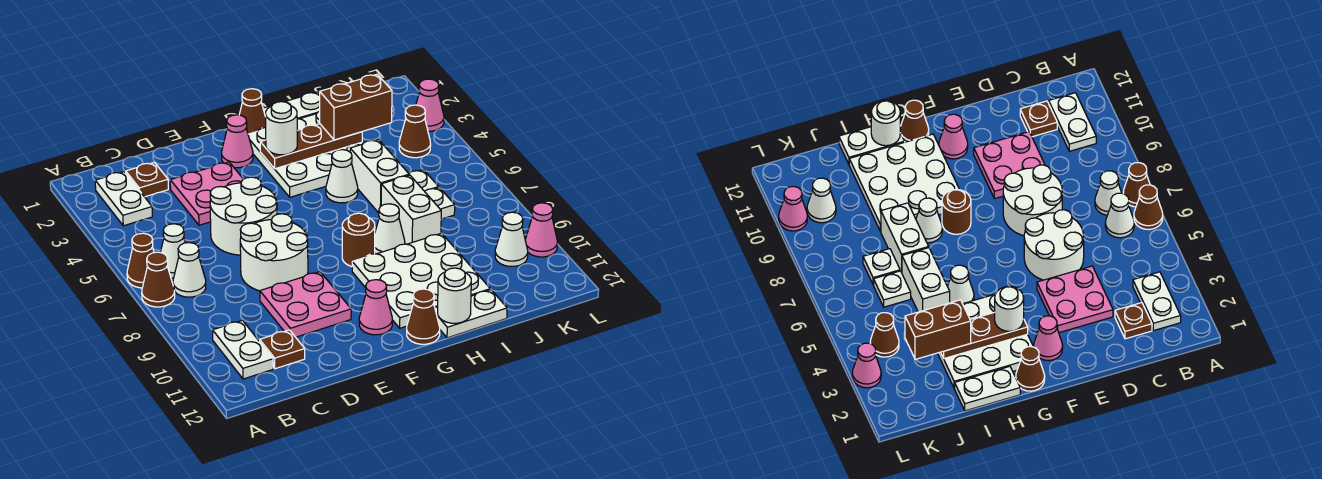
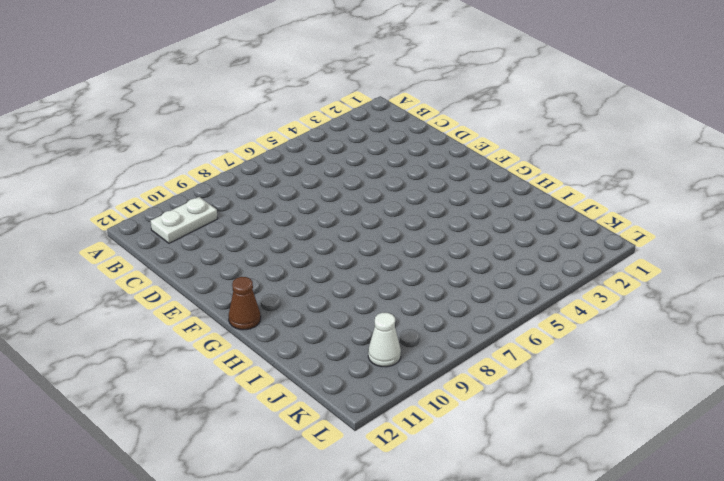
none -> brown cone A6 level 1
none -> brown cone A7 level 1
none -> white plate B2:B3 level 1
none -> white cone B6 level 1

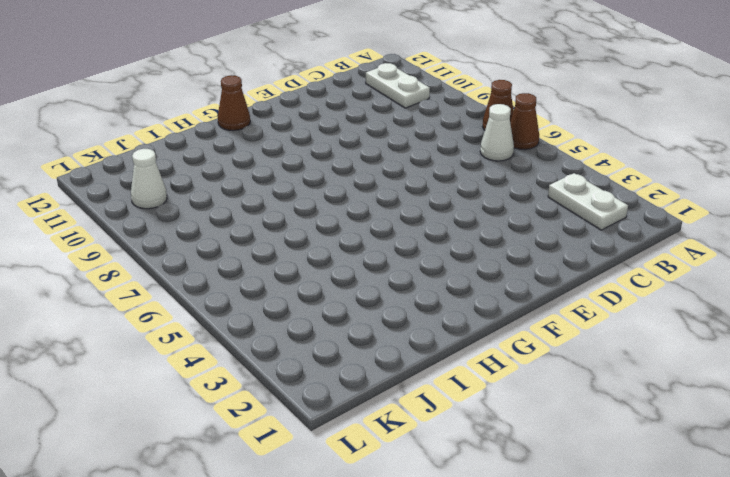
none -> white cone B7 level 1
none -> brown plate C2 level 1
none -> brown plate C11 level 1
none -> pink plate D3:E4 level 1

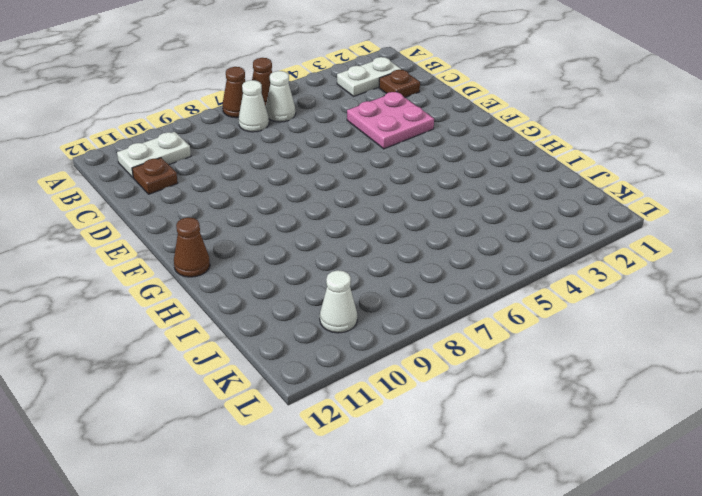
none -> white round brick D5:E6 level 1
none -> white round brick D7:E8 level 1
none -> pink plate D9:E10 level 1
none -> pink cone F2 level 1

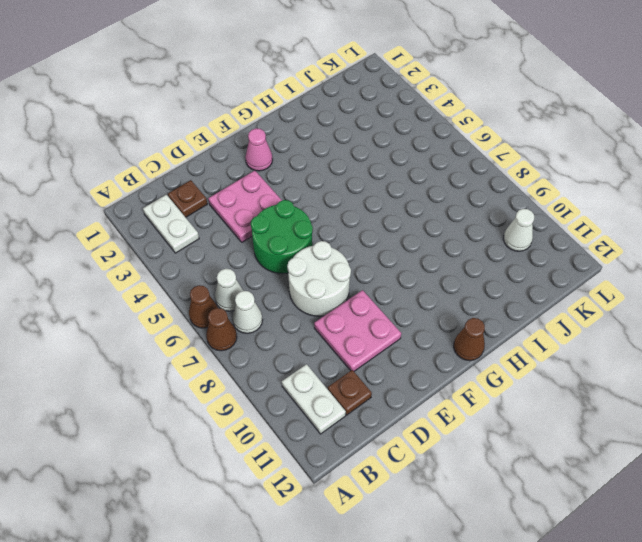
green round brick D5:E6 level 1 -> white round brick D5:E6 level 1
none -> pink cone F11 level 1
none -> brown cone G1 level 1
none -> white plate G2:I4 level 1
none -> brown round brick G8 level 1

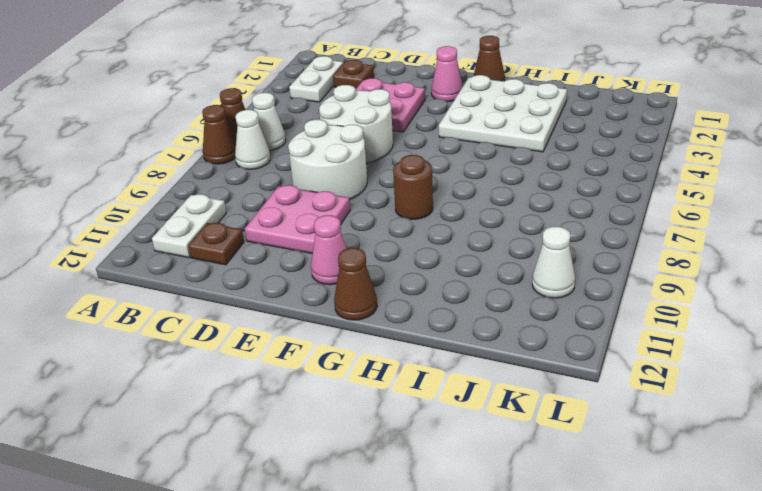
none -> white plate G9:I11 level 1
none -> white plate H1:I1 level 1
none -> white cone H5 level 1
none -> white cone H8 level 1

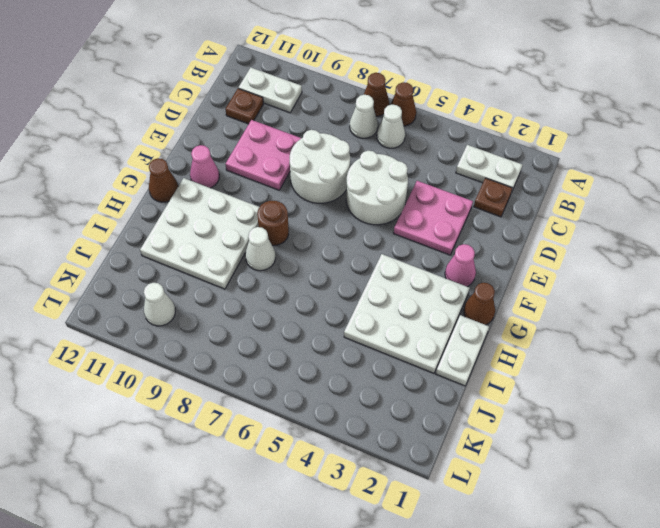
none -> white cone H5 level 1
none -> white plate H12:I12 level 1
none -> white brick I5:I6 level 1
none -> white brick I7:I8 level 1

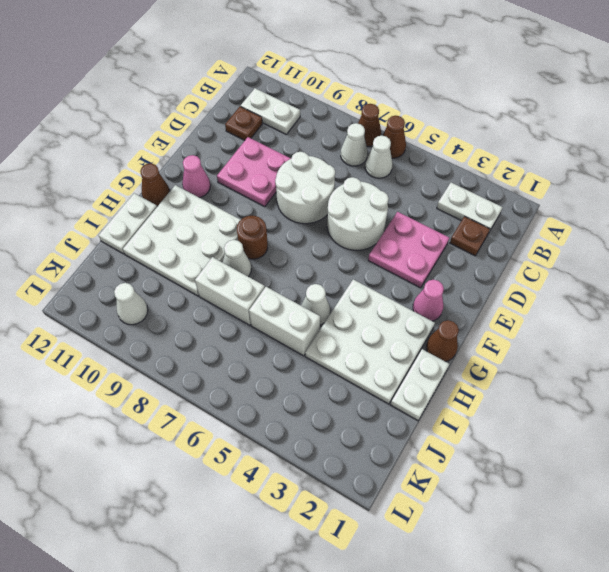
none -> white plate J6 level 1
none -> white plate J7 level 1
none -> brown cone K4 level 1
none -> pink cone L3 level 1

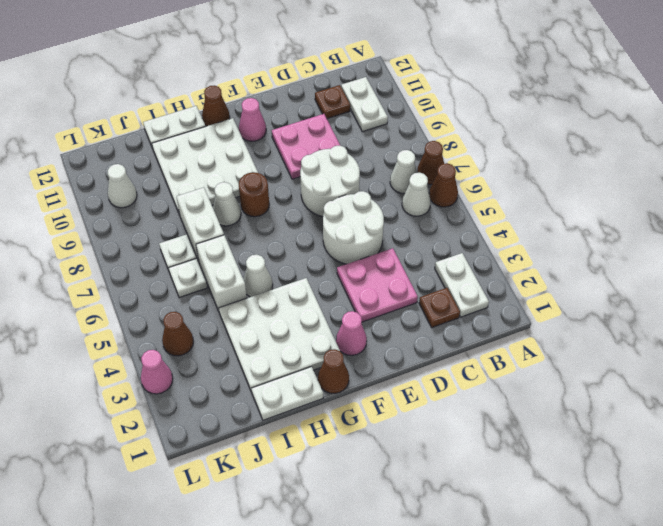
none -> pink cone L10 level 1
none -> brown plate G3:I3 level 2
none -> white round brick H12 level 2
none -> white round brick G3 level 3

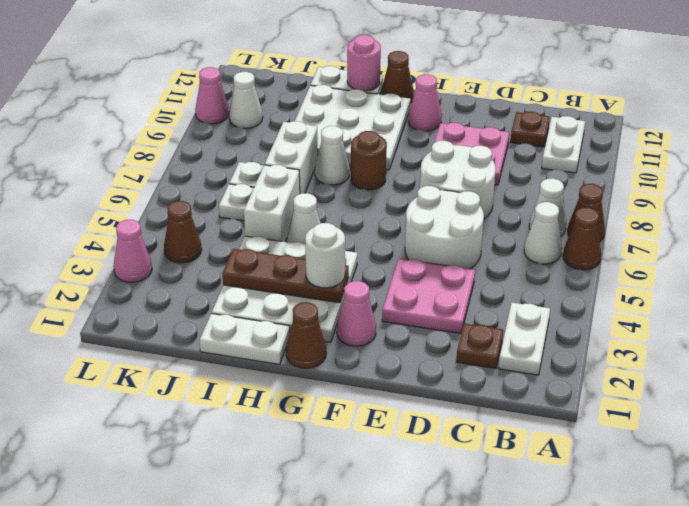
pink round brick H12 level 2 -> white round brick H12 level 2
none -> brown brick I3:J3 level 3

